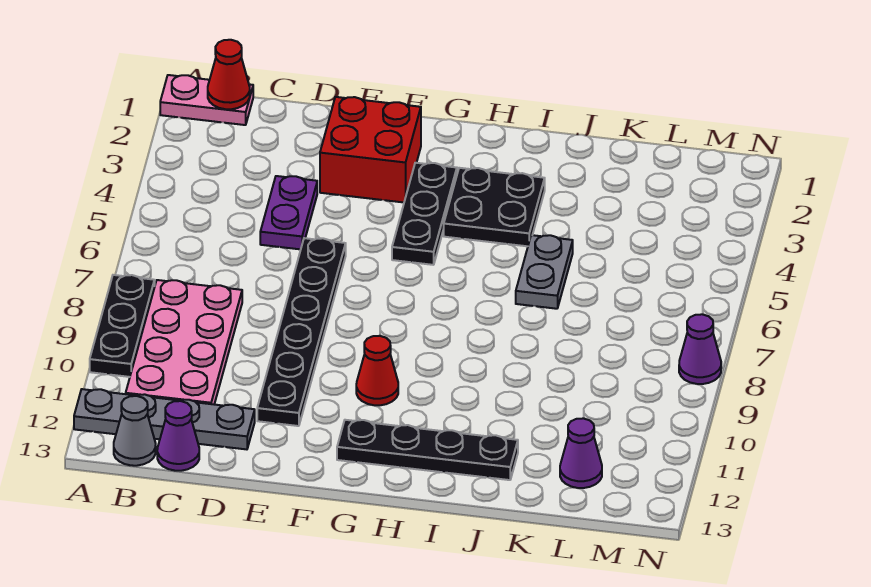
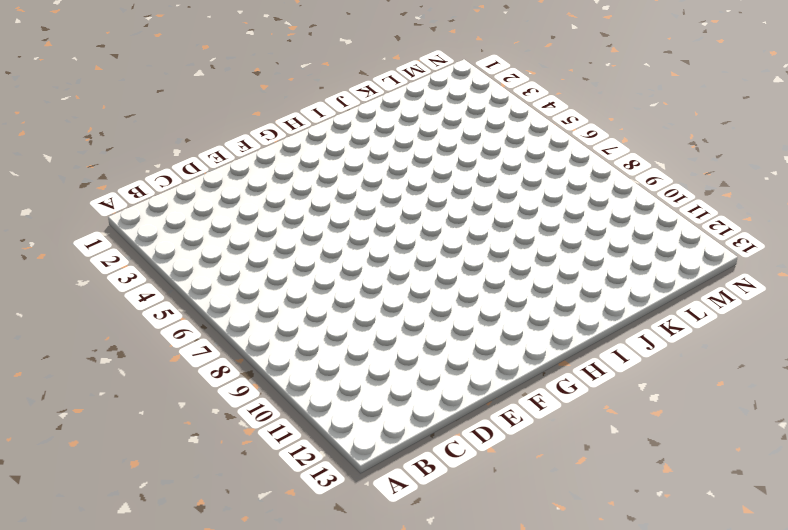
none -> pink plate A1:B1 level 1
none -> black plate A8:A10 level 1
none -> grey plate A12:D12 level 1

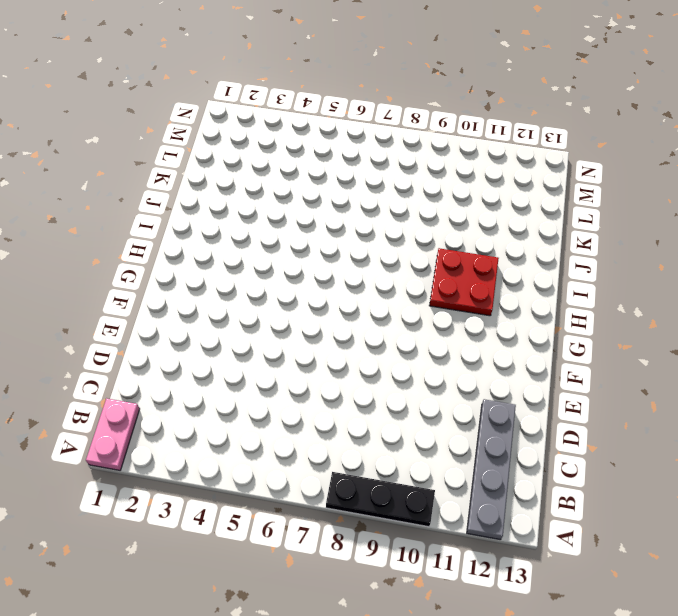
red plate H10:I11 level 1 -> none
none -> pink plate B8:C11 level 1
none -> grey cone B13 level 1
none -> purple cone C13 level 1

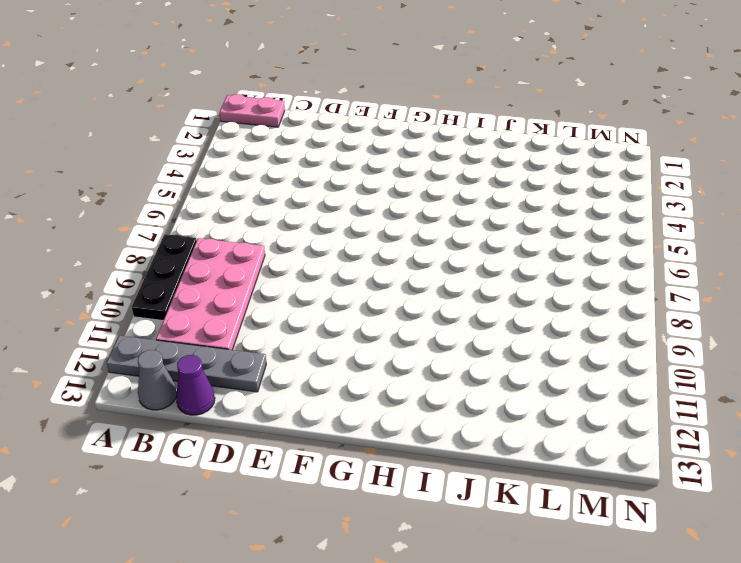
none -> purple plate D4:D5 level 1
none -> red brick E2:F3 level 1
none -> black plate E6:E11 level 1

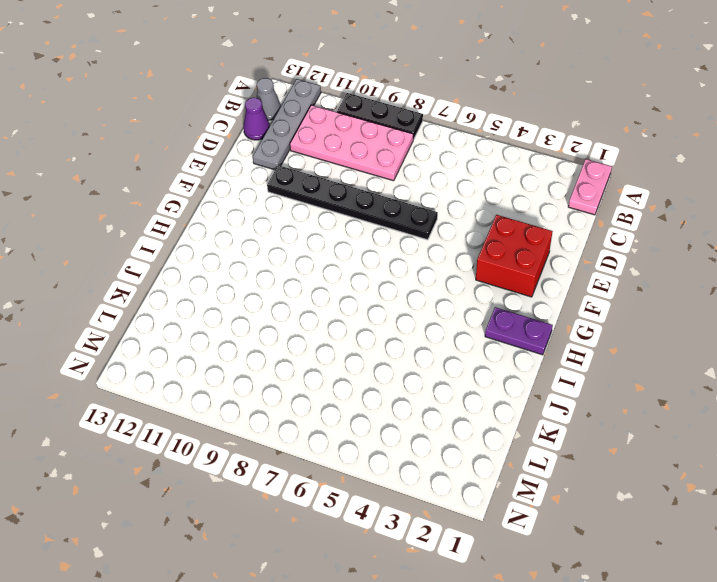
purple plate H1:H2 level 1 -> purple plate D4:D5 level 1
none -> black plate G3:G5 level 1
none -> red cone G10 level 1
none -> black plate G12:J12 level 1

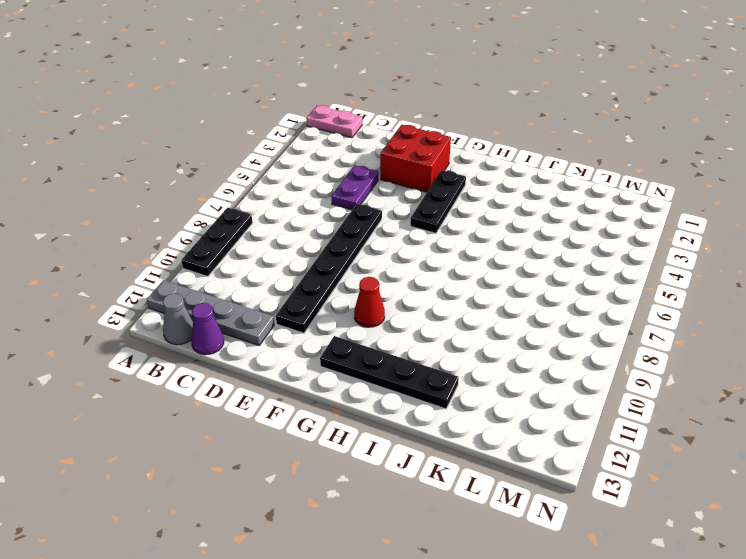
none -> pink plate B8:C11 level 1
none -> black plate H3:I4 level 1
none -> grey plate J5:J6 level 1

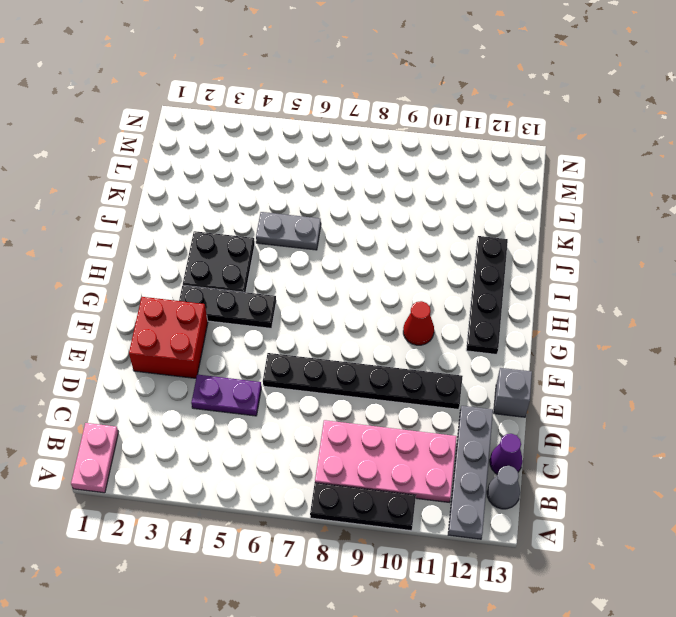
grey brick E13 level 1 -> none
none -> purple cone L12 level 1
none -> purple cone N8 level 1
none -> red cone B1 level 2

